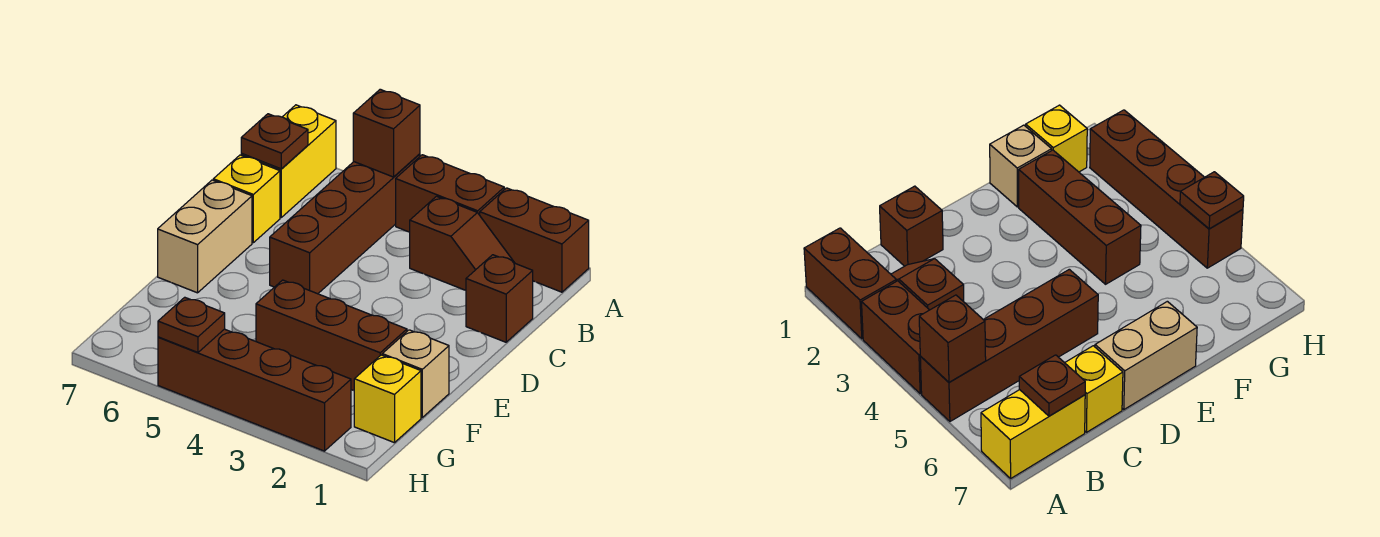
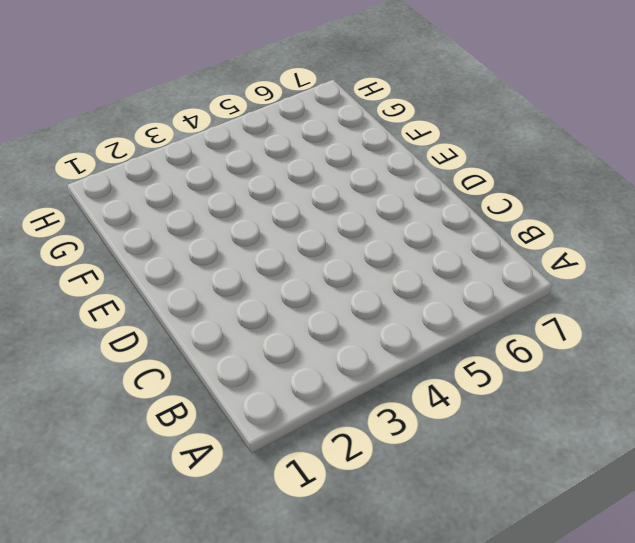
none -> brown brick A1:A2 level 1
none -> brown brick A3:A4 level 1
none -> brown brick A5:D5 level 1

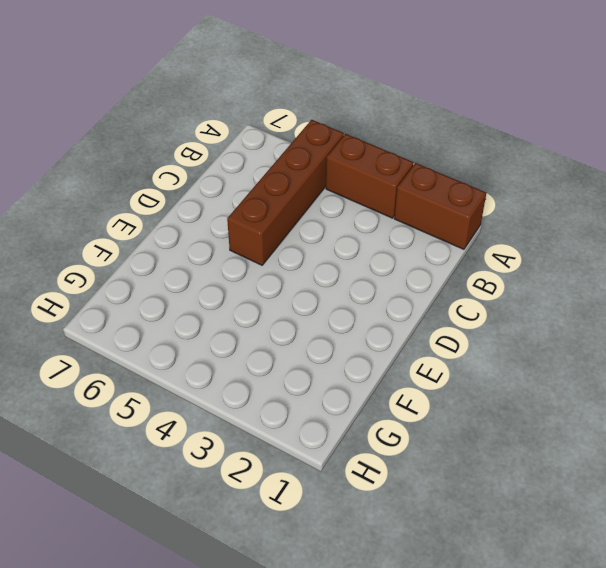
none -> yellow brick A7:B7 level 1
none -> brown slope B2:B3 level 1 top 3
none -> brown brick C1 level 1

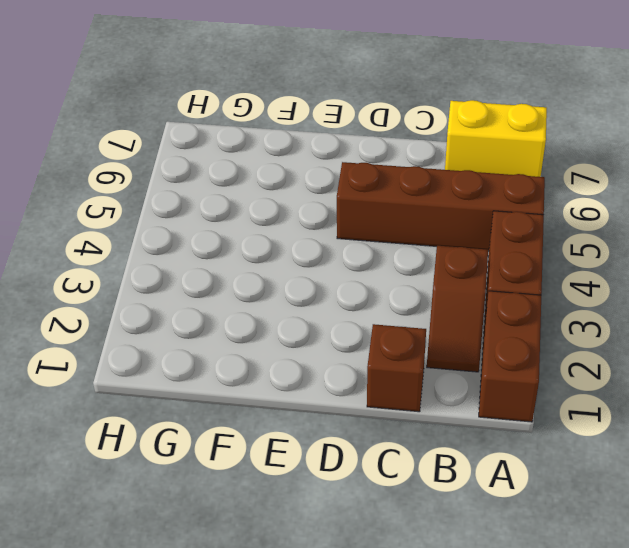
none -> yellow brick C7 level 1
none -> tan brick D7:E7 level 1
none -> tan brick F1 level 1

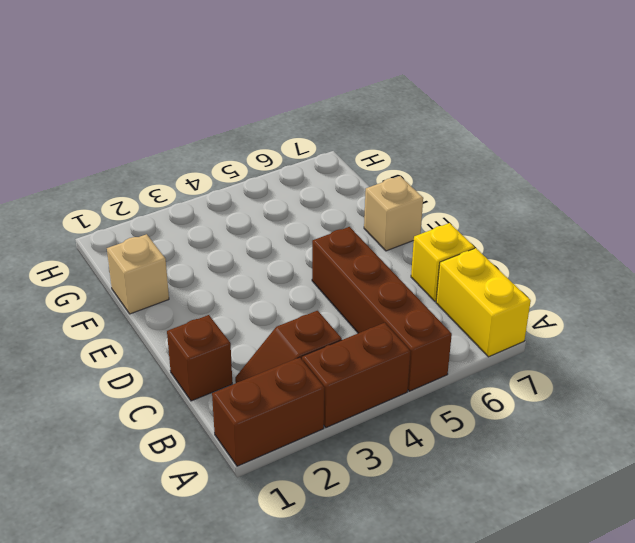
tan brick E7 level 1 -> tan brick D7:E7 level 1
none -> brown brick F2:F4 level 1
none -> yellow brick G1 level 1
none -> brown brick H2:H5 level 1

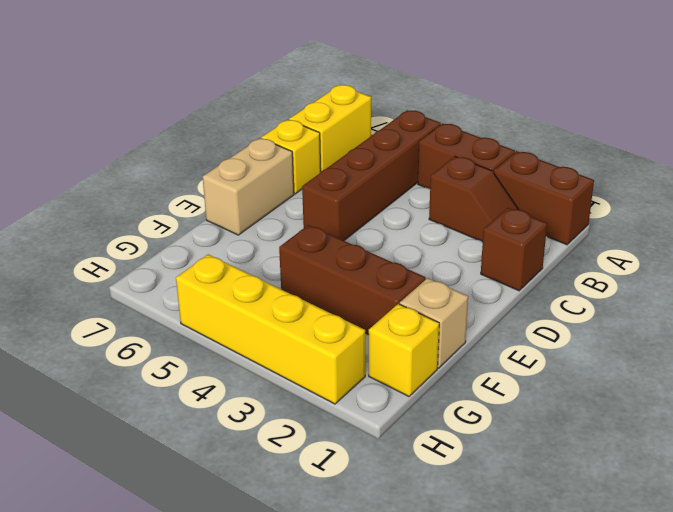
yellow brick H2:H5 level 1 -> brown brick H2:H5 level 1
none -> brown brick A5 level 2
none -> brown plate B7 level 2
none -> brown plate H5 level 2

